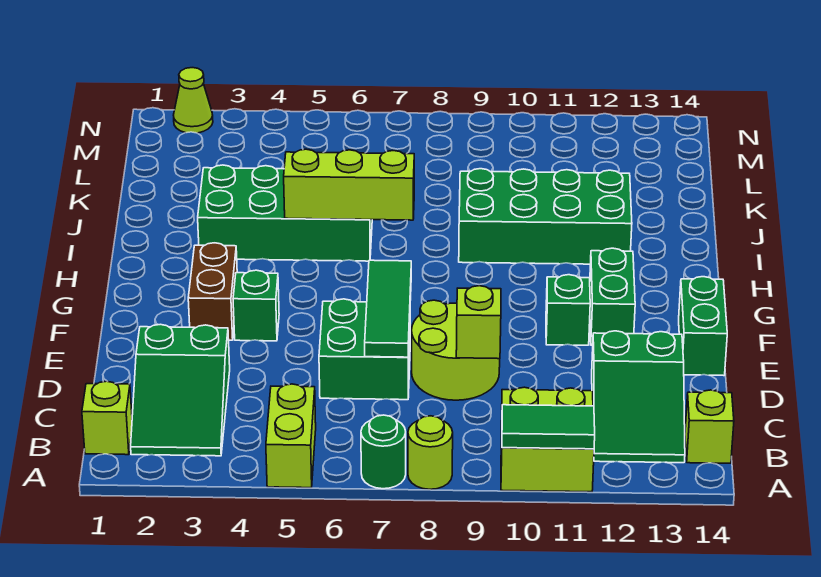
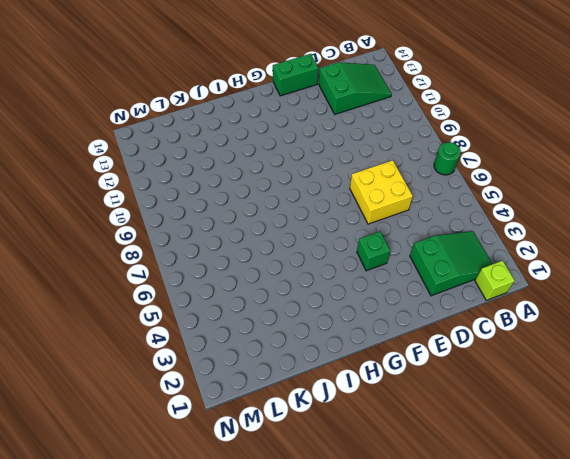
yellow brick D6:E7 level 1 -> green brick D6:E7 level 1
none -> lime brick A5:B5 level 1
none -> lime round brick A8 level 1
none -> lime brick A10:B11 level 1

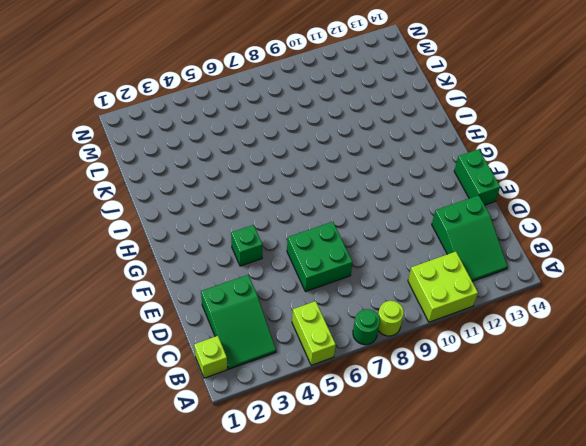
none -> lime brick B14 level 1
none -> lime round brick D8:E9 level 1
none -> brown brick F3:G3 level 1

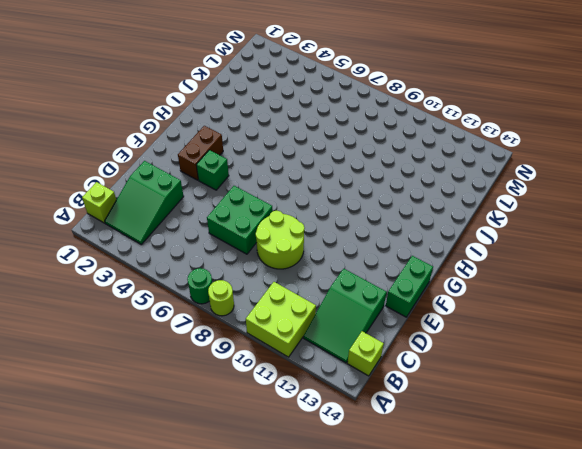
none -> lime brick A5:B5 level 1
none -> green brick F11 level 1
none -> green brick F12:G12 level 1

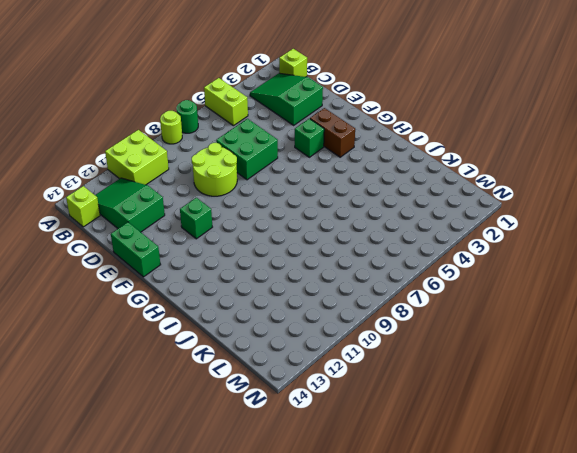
none -> green brick F12:G12 level 1
none -> green brick I3:J6 level 1
none -> green brick I9:J12 level 1

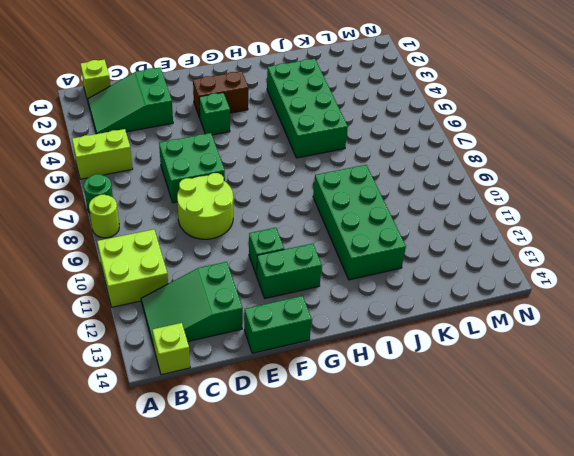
none -> lime cone N2 level 1
none -> green tile A10:A11 level 2
none -> green tile D7:F7 level 2

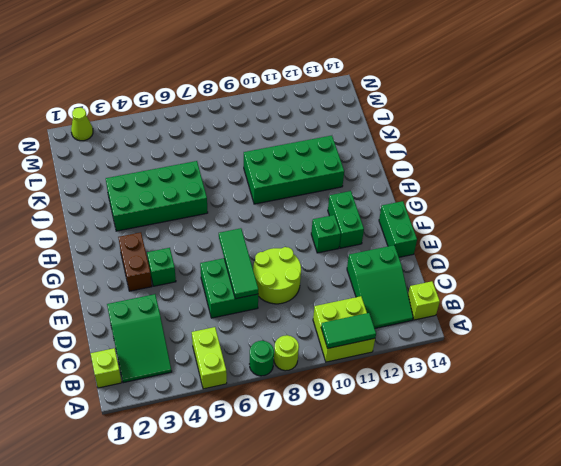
none -> lime brick D9 level 2
none -> lime brick I5:I7 level 2

